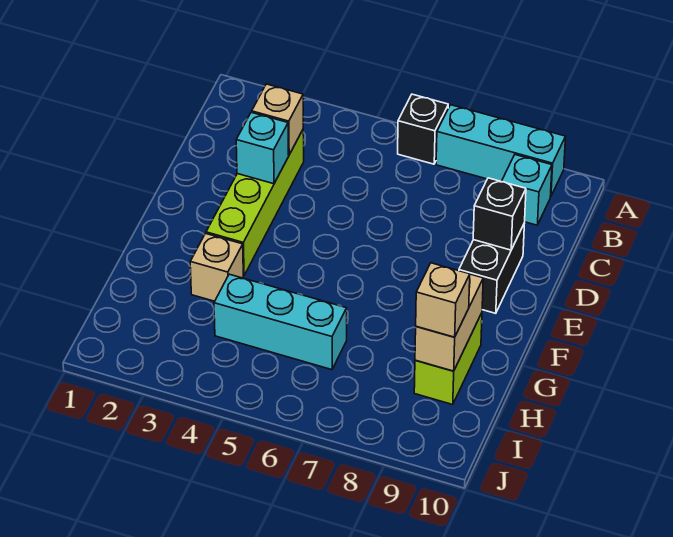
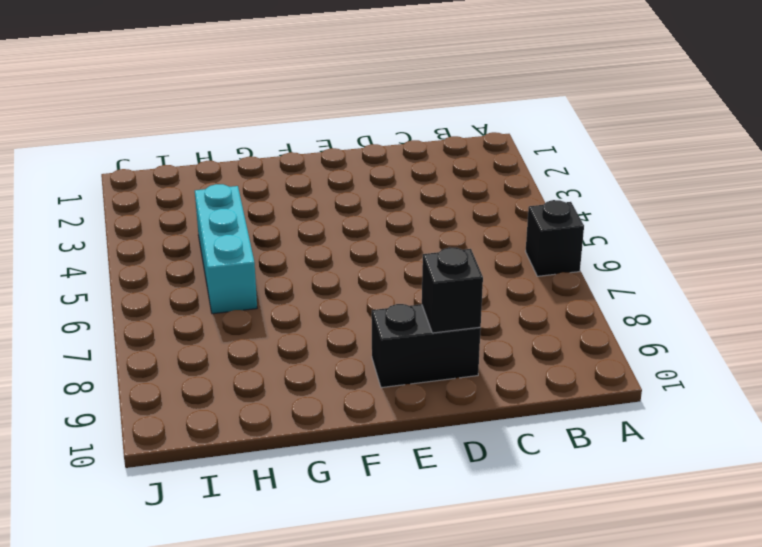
none -> cyan brick A7:A9 level 1
none -> cyan brick B9 level 1
none -> lime brick C3:F3 level 1

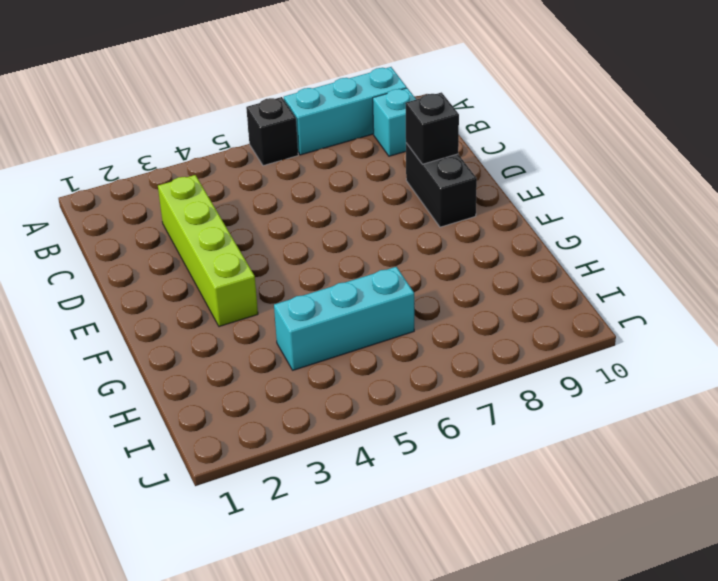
none -> tan brick G3 level 1
none -> lime brick G9:H9 level 1
none -> tan brick C3 level 2

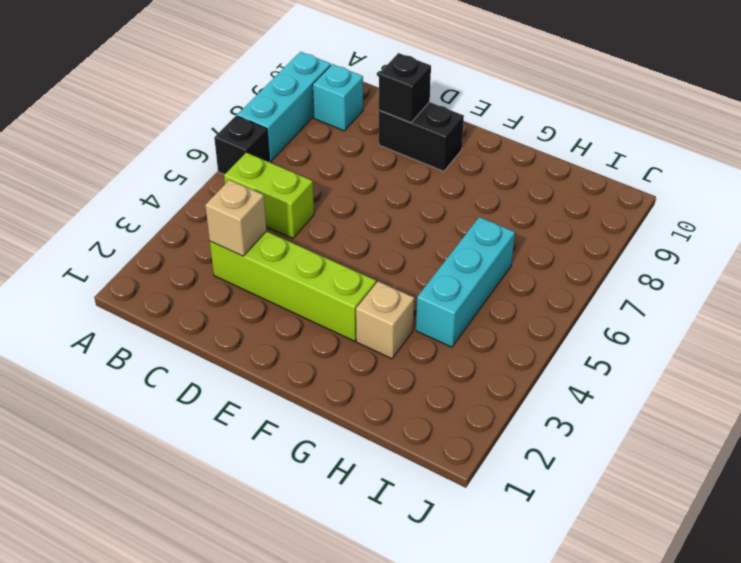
lime brick B5:C5 level 1 -> lime brick G9:H9 level 1
none -> cyan brick D3 level 2
none -> tan brick G9:H9 level 2
none -> tan brick H9 level 3

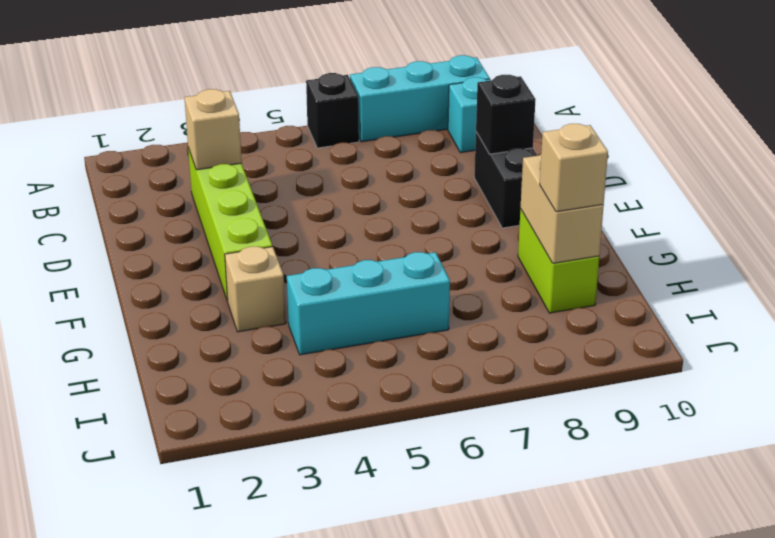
none -> cyan brick D3 level 2

